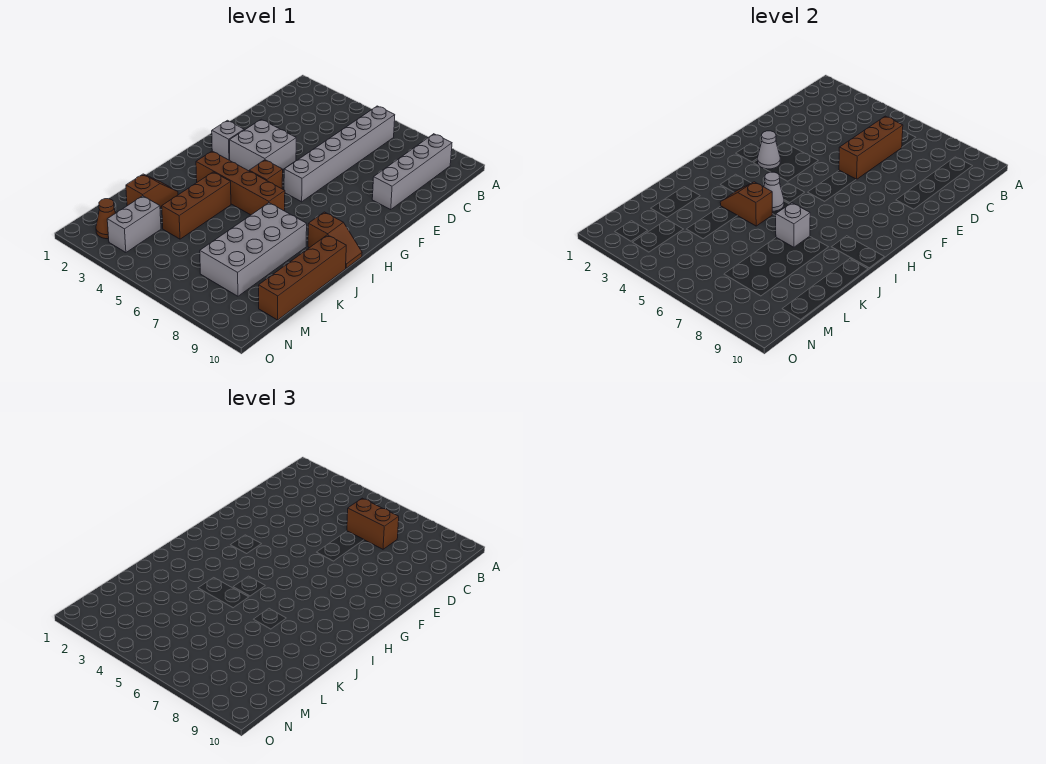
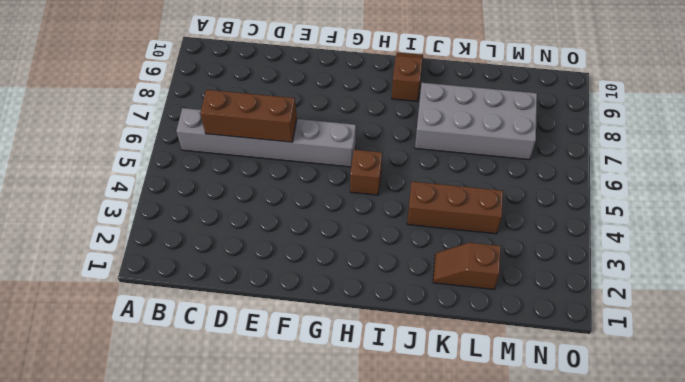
none -> grey brick B9:E9 level 1
none -> grey brick F3:G4 level 1
none -> grey brick G2 level 1

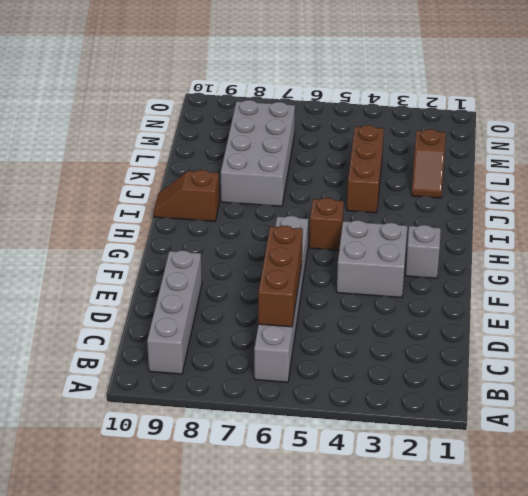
none -> brown brick I3:I6 level 1
none -> brown brick J10:M10 level 1
none -> grey brick M3:N3 level 1

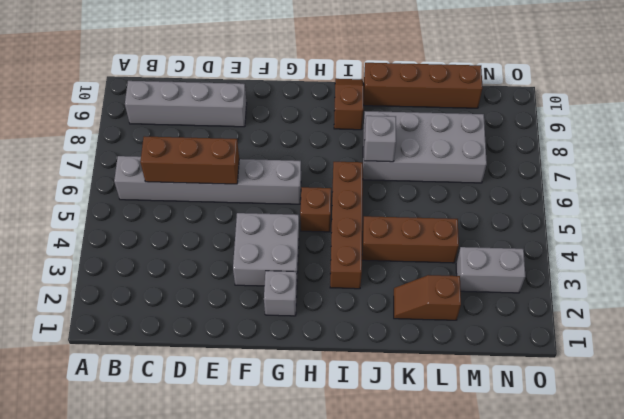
none -> brown cone N2 level 1
none -> grey cone G3 level 2
none -> grey cone I5 level 2

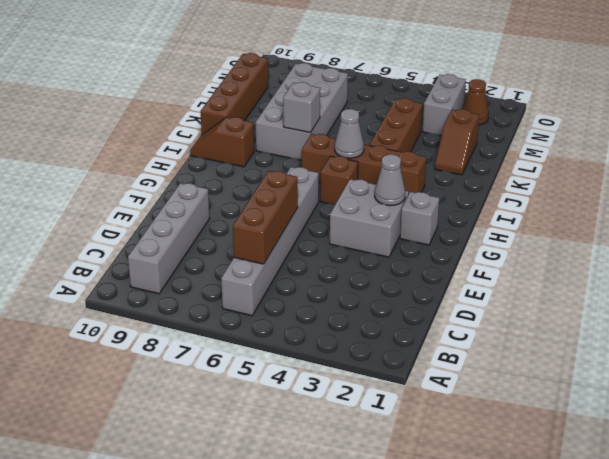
none -> brown slope J4:J5 level 2 top 5
none -> brown brick C6:C7 level 3

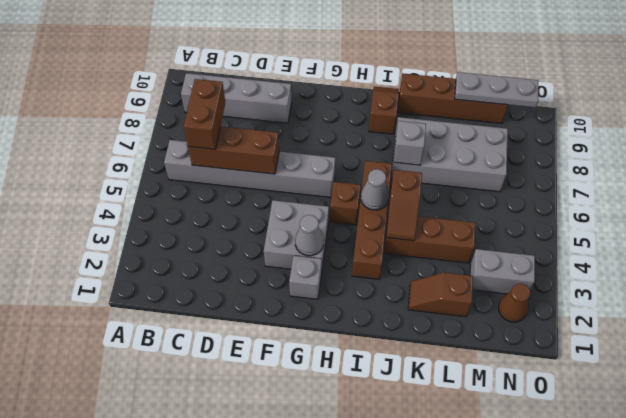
grey plate L10:N10 level 2 -> none

